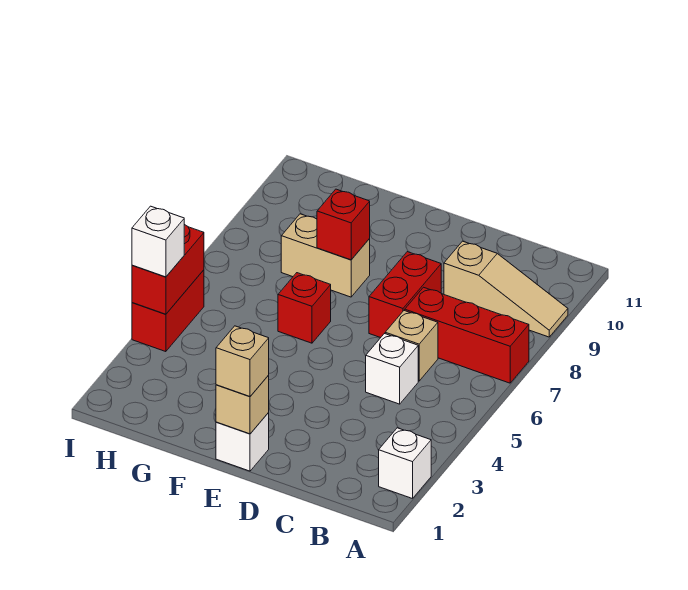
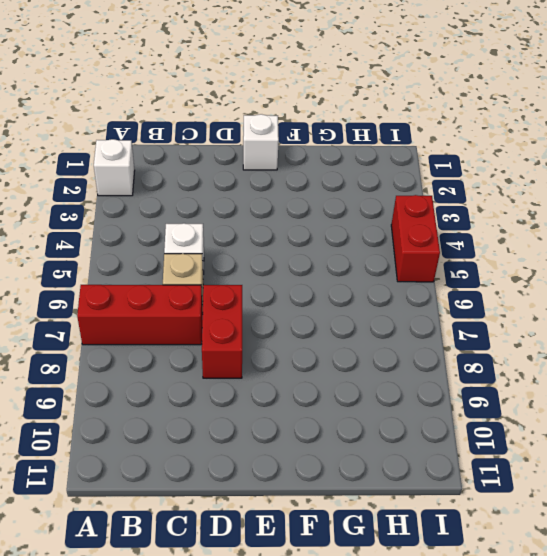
none -> tan slope A9:C9 level 1 top C
none -> red brick F6 level 1
none -> tan brick F8:G8 level 1

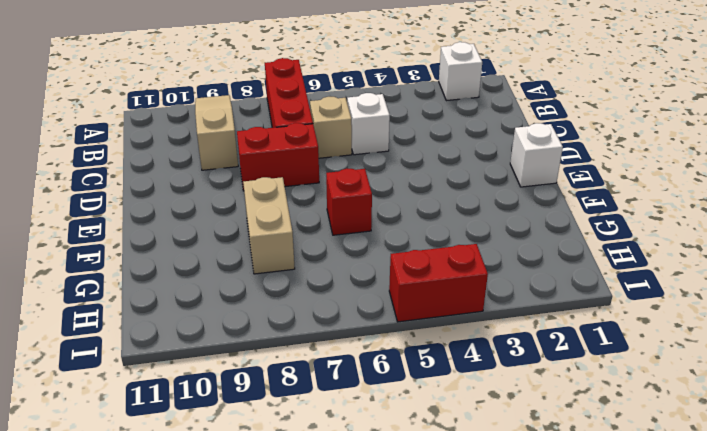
none -> tan brick E1 level 2
none -> red brick F8 level 2
none -> red brick I4:I5 level 2

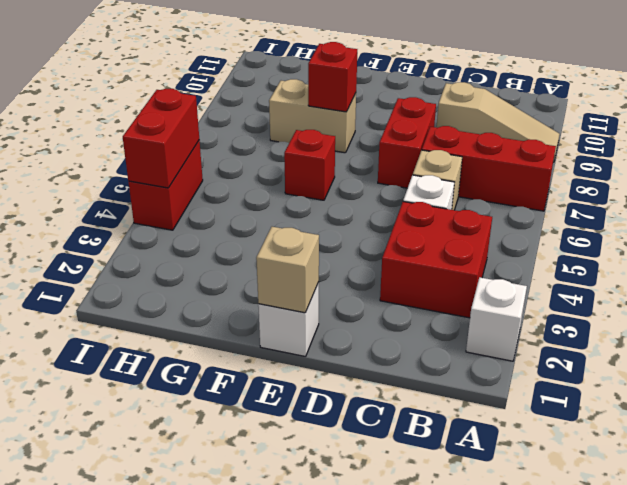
red brick B3:C4 level 1 -> none
none -> tan brick E1 level 3
none -> white brick I4 level 3

